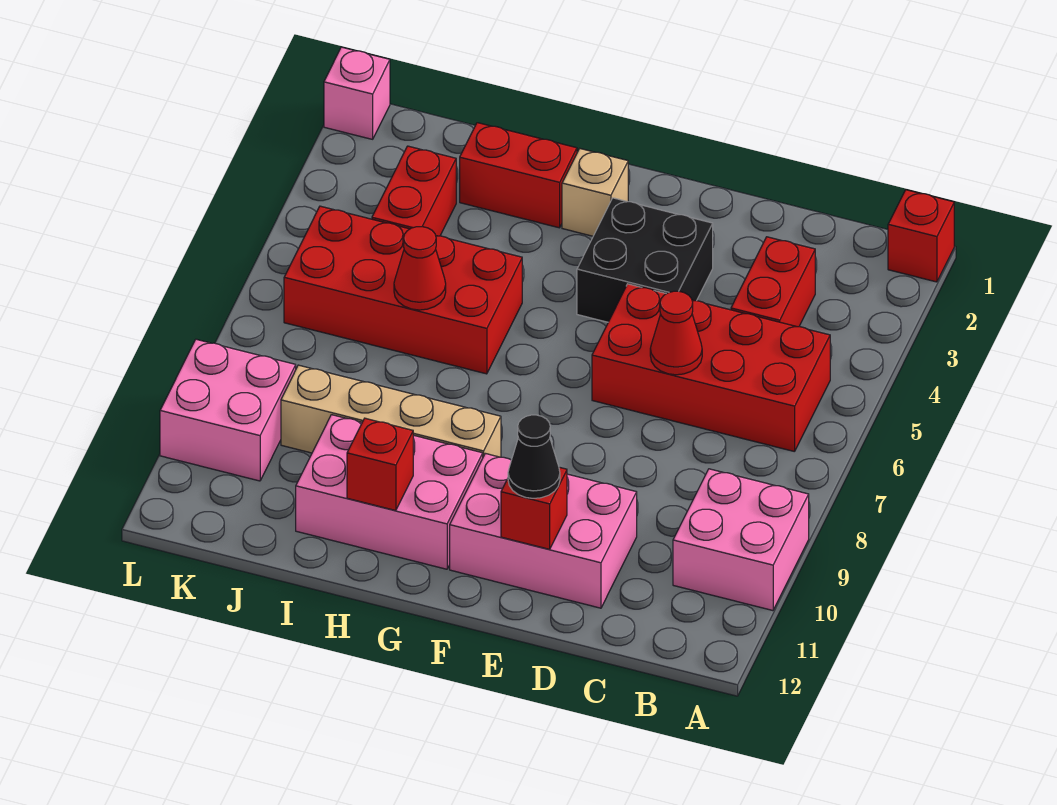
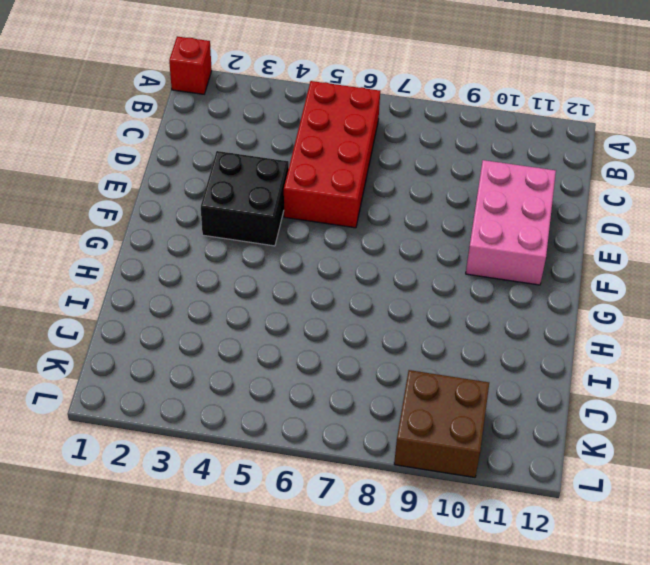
brown brick K9:L10 level 1 -> pink brick K9:L10 level 1
none -> pink brick A9:B10 level 1
none -> red brick C3:C4 level 1
none -> tan brick G2 level 1

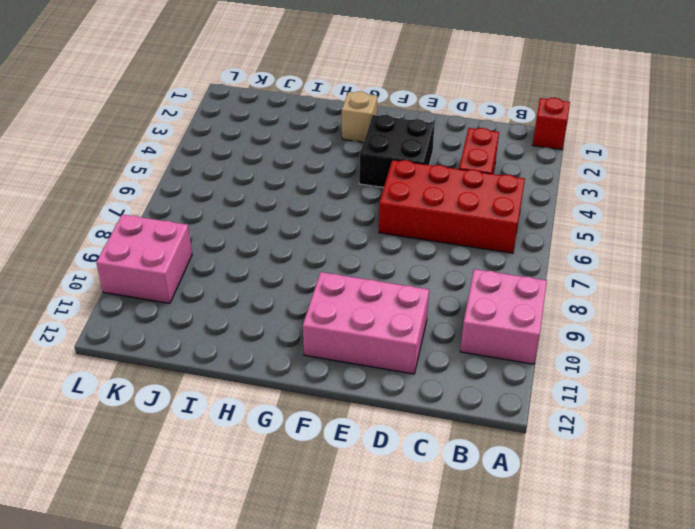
none -> tan brick G9:J9 level 1
none -> pink brick G10:I11 level 1
none -> red brick H2:I2 level 1

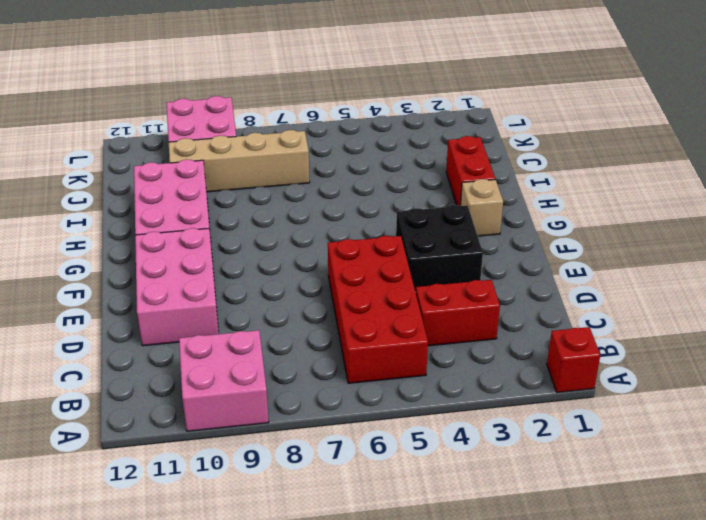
tan brick J7:J10 level 1 -> tan brick G9:J9 level 1
none -> red brick H5:K6 level 1
none -> red brick J3:J4 level 1
none -> pink brick L1 level 1

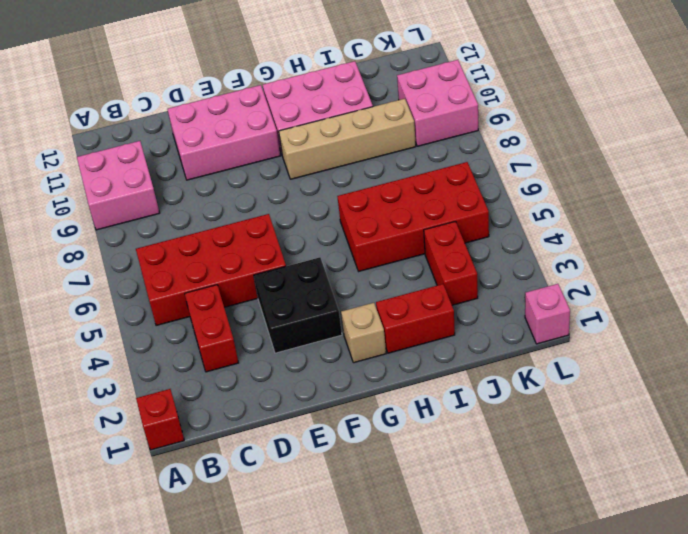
none -> red cone D6 level 2
none -> red brick E11 level 2
none -> red brick H11 level 2

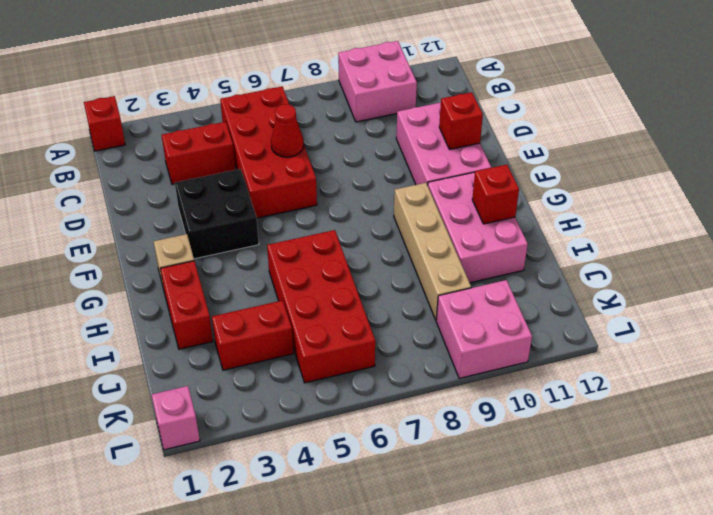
none -> red cone I6 level 2
none -> black cone E11 level 3

